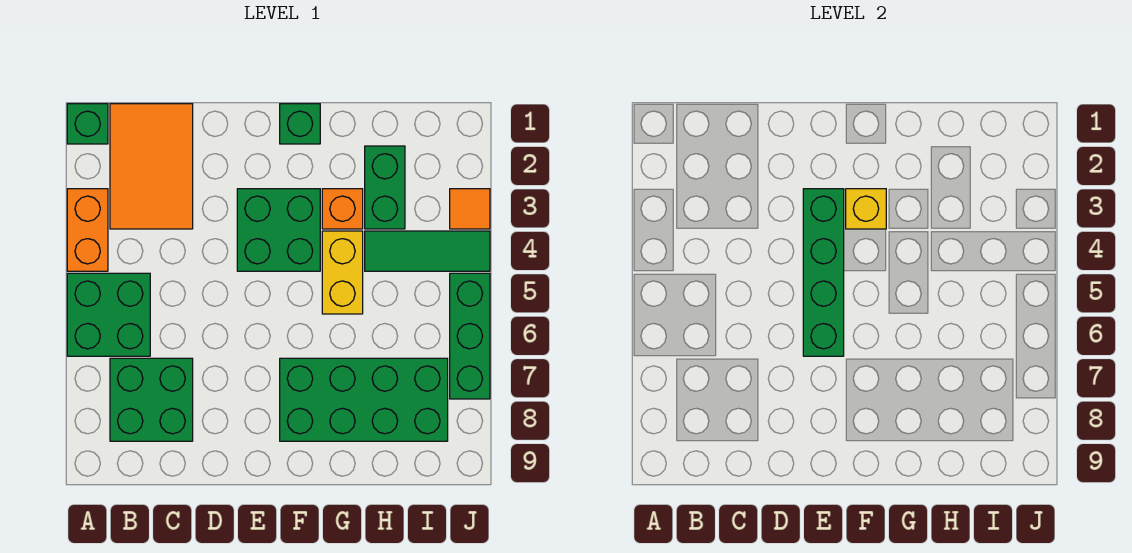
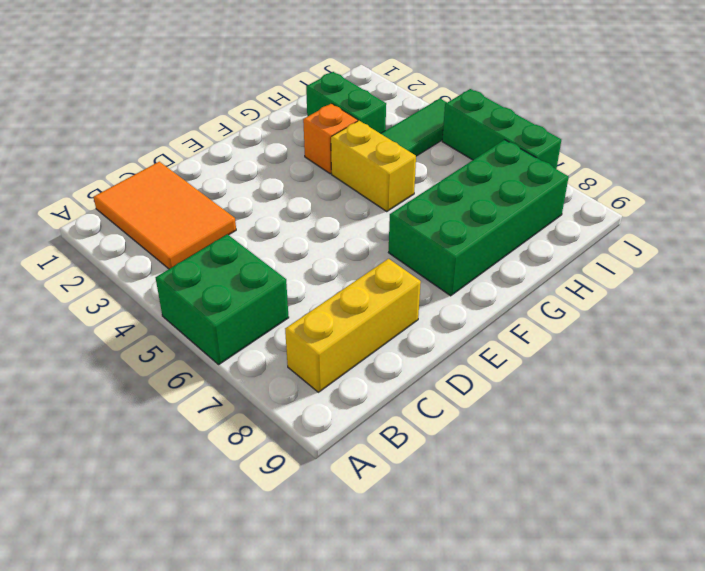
yellow brick B8:D8 level 1 -> green brick B7:C8 level 1
none -> green brick A1 level 1
none -> orange brick A3:A4 level 1
none -> green brick E3:F4 level 1

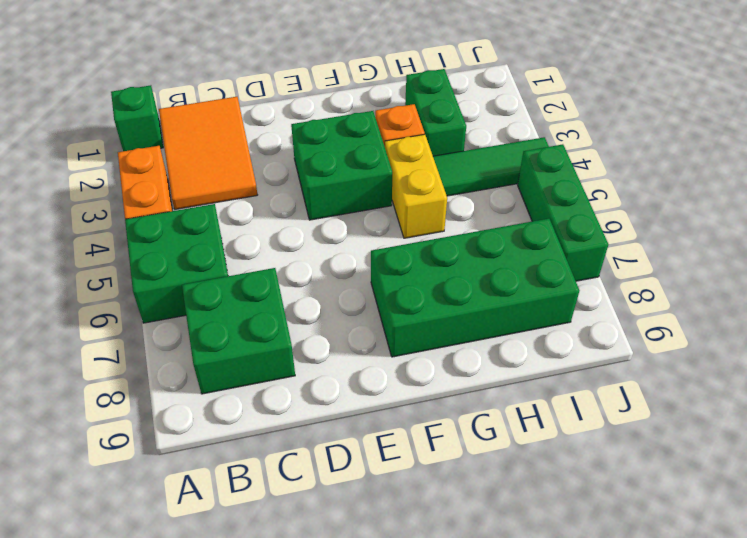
none -> green brick F1 level 1
none -> orange tile J3 level 1
none -> green brick E3:E6 level 2

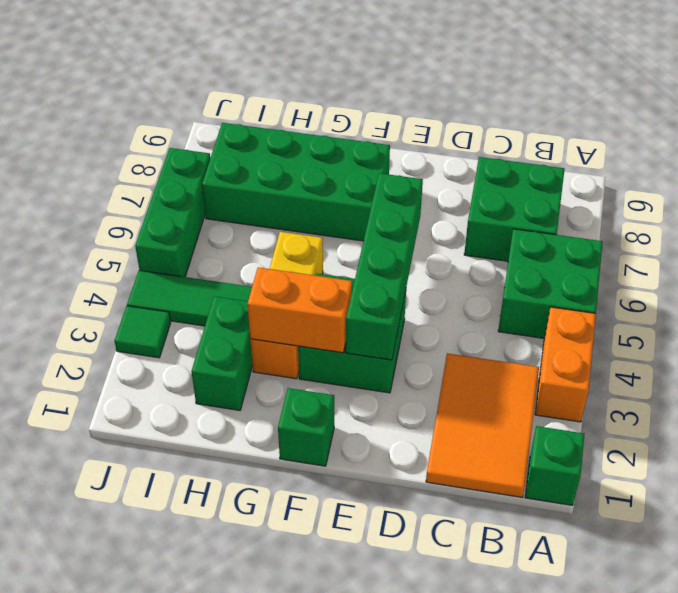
orange brick F3:G3 level 2 -> yellow brick F3 level 2
green tile J3 level 1 -> orange tile J3 level 1

